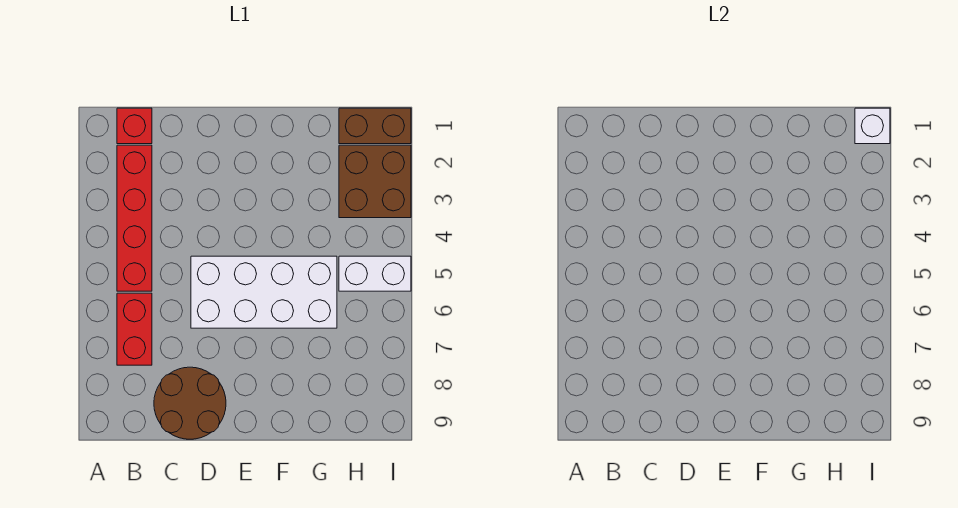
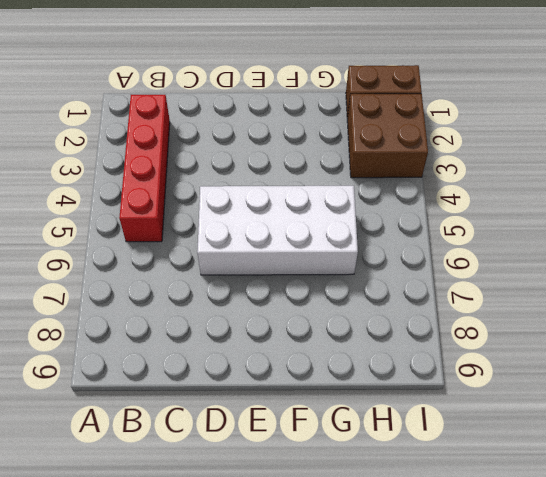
none -> red brick B1 level 1
none -> red brick B6:B7 level 1

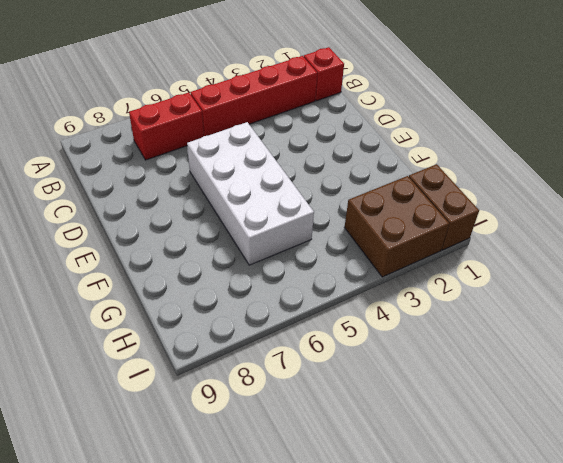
none -> brown round brick C8:D9 level 1
none -> white brick H5:I5 level 1

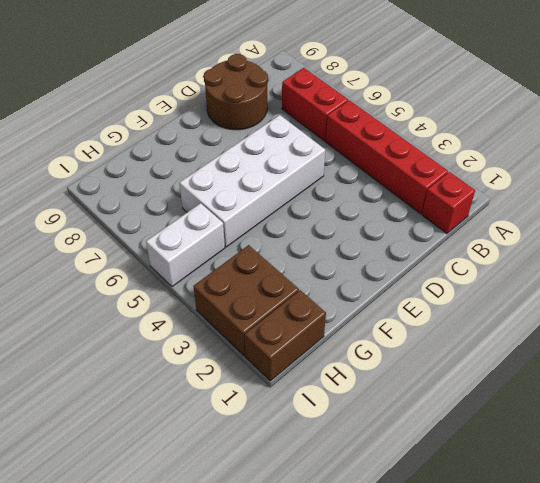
none -> white brick I1 level 2

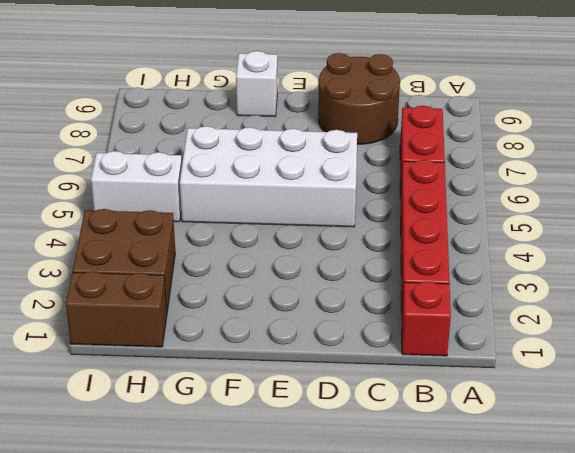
white brick F9 level 1 -> white brick I1 level 2

